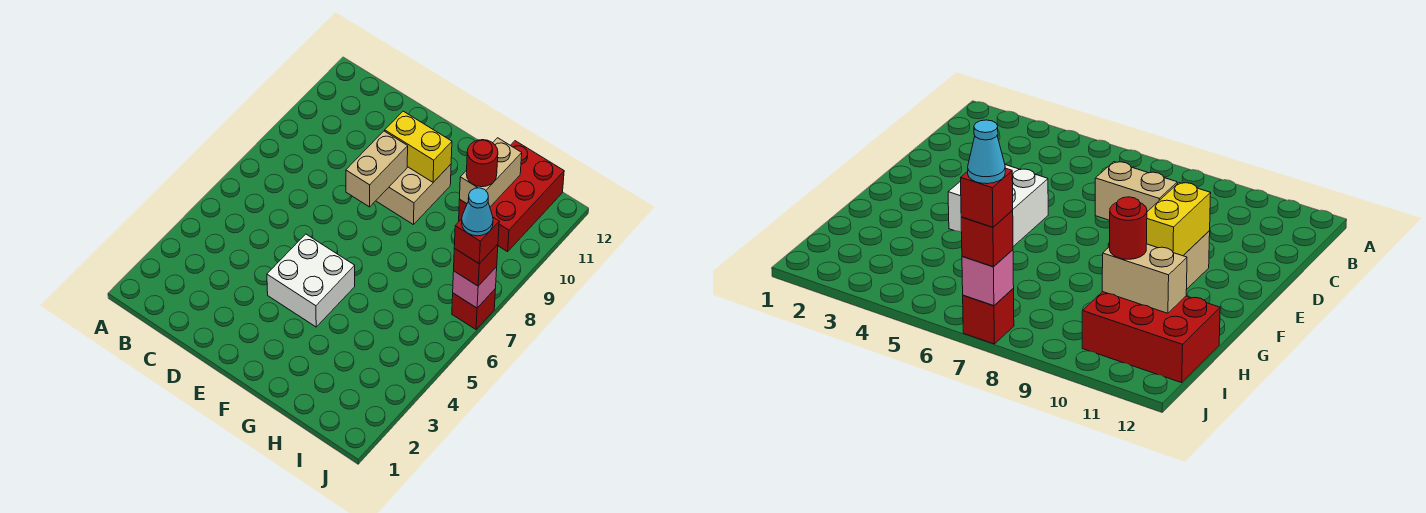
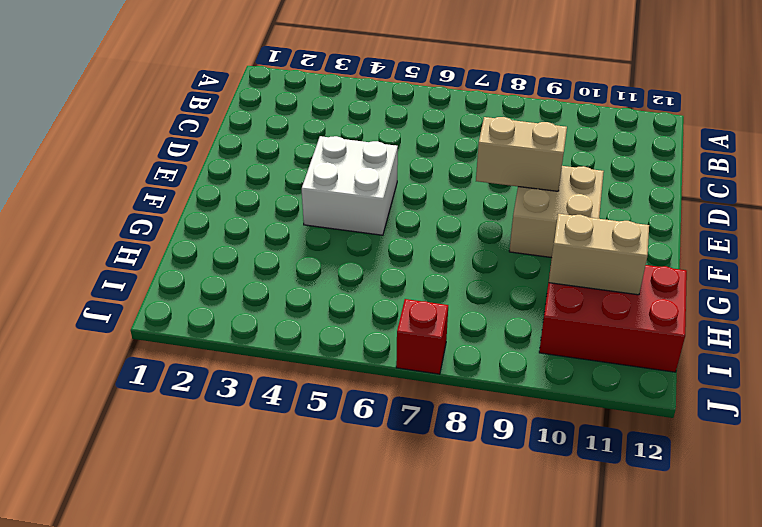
none -> yellow brick E10:F10 level 2
none -> pink brick J7 level 2
none -> red round brick H10 level 3

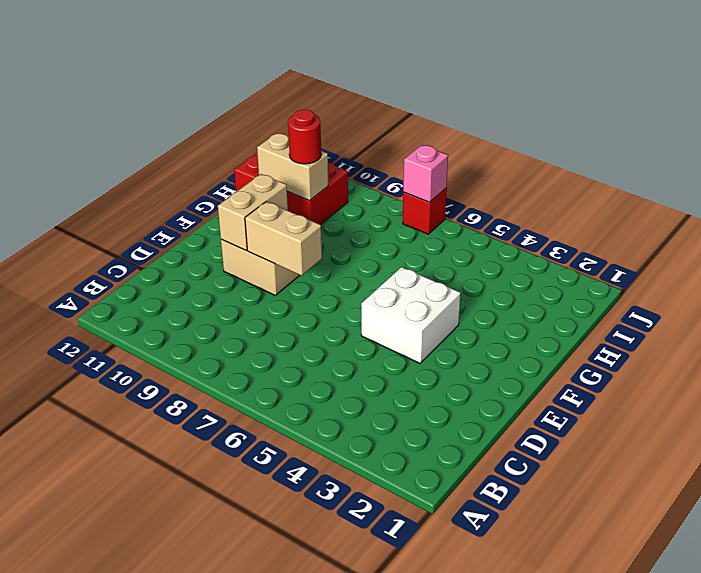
tan brick E10:F10 level 2 -> yellow brick E10:F10 level 2
none -> red brick J7 level 3
none -> red brick J7 level 4
none -> cyan cone J7 level 5

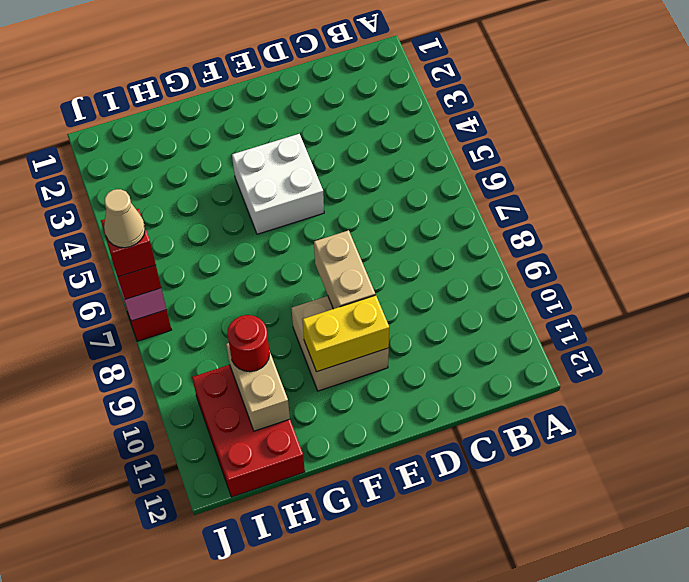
tan cone J7 level 5 -> cyan cone J7 level 5

